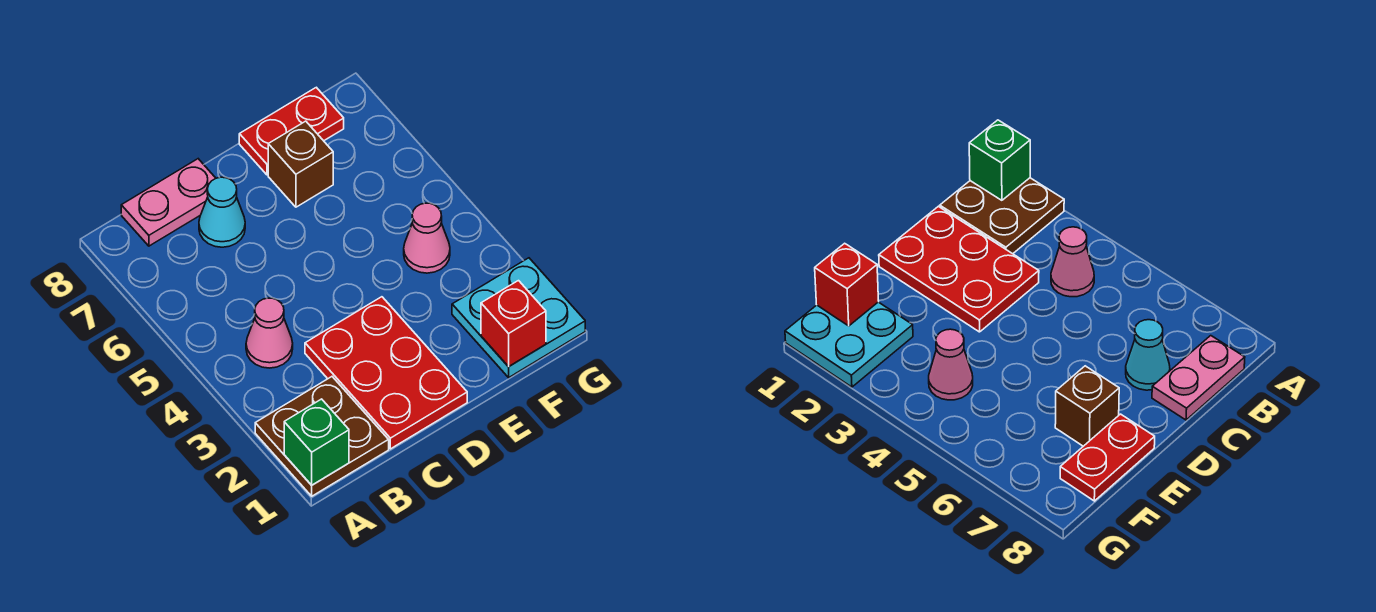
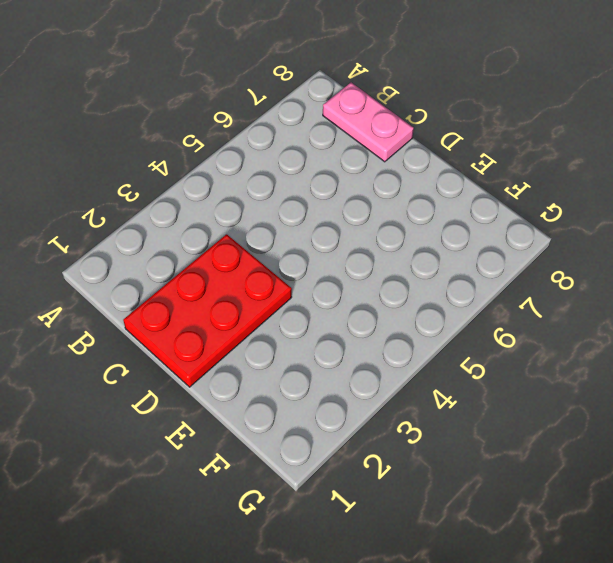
none -> brown plate A1:B2 level 1
none -> pink cone B4 level 1

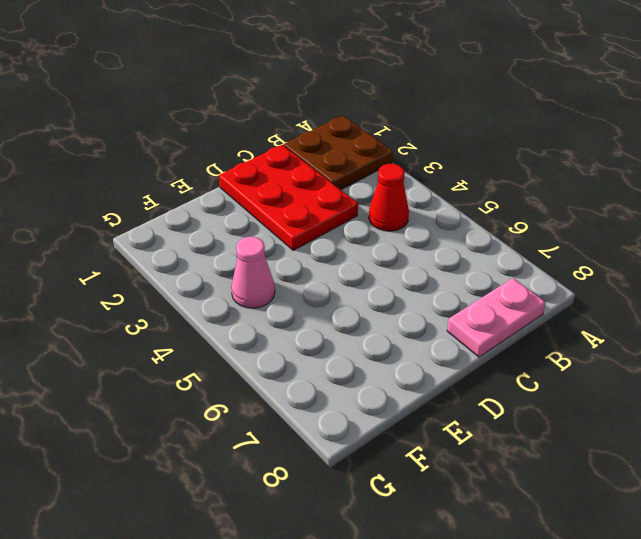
red cone B4 level 1 -> pink cone B4 level 1
none -> cyan cone C7 level 1
none -> brown brick E7 level 1

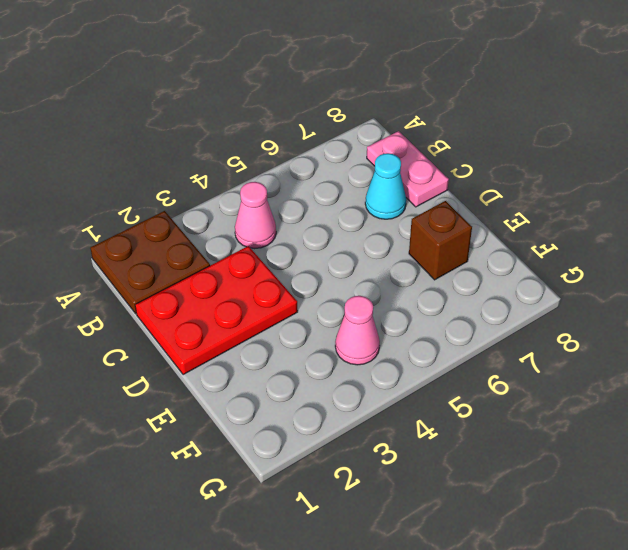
none -> red plate E8:F8 level 1
none -> cyan plate F1:G2 level 1

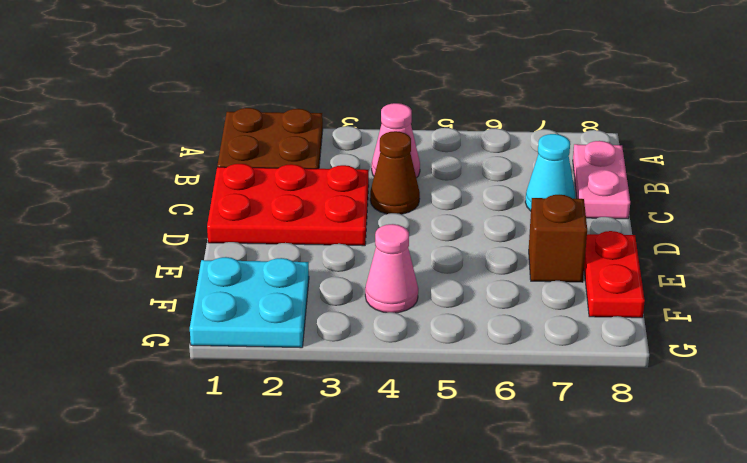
brown cone C4 level 1 -> none
none -> green brick A1 level 2
none -> red brick F1 level 2

